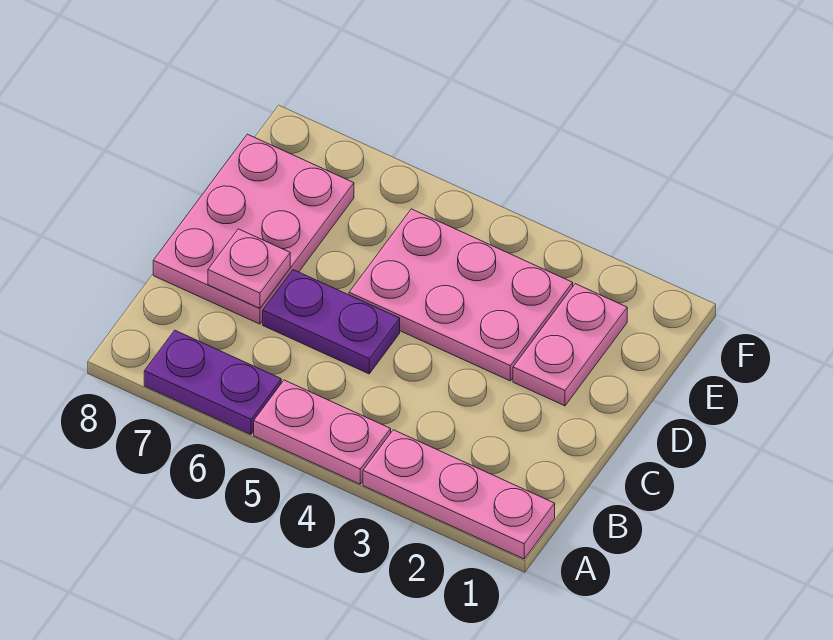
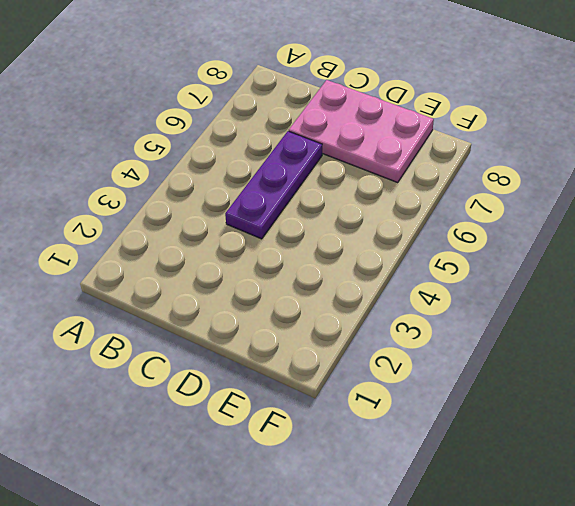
purple plate C4:C6 level 1 -> purple plate C5:C6 level 1
none -> pink plate A1:A3 level 1
none -> pink plate A4:A5 level 1

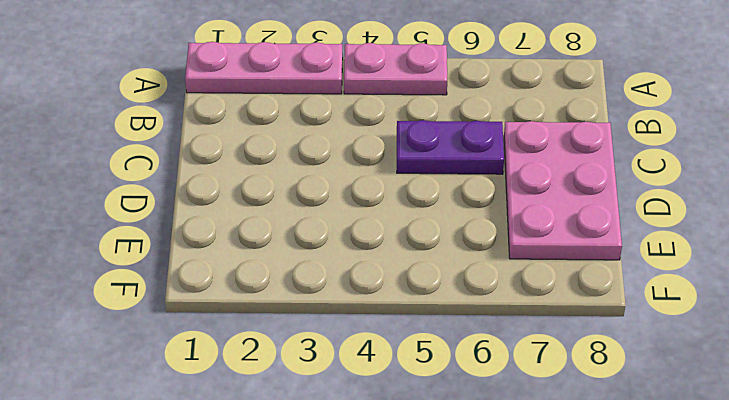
none -> purple plate A6:A7 level 1
none -> pink plate D2:E2 level 1

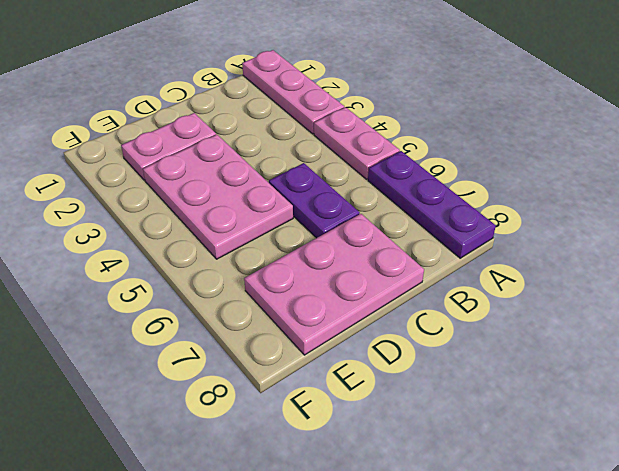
purple plate A6:A8 level 1 -> purple plate A6:A7 level 1
none -> pink plate C7 level 2

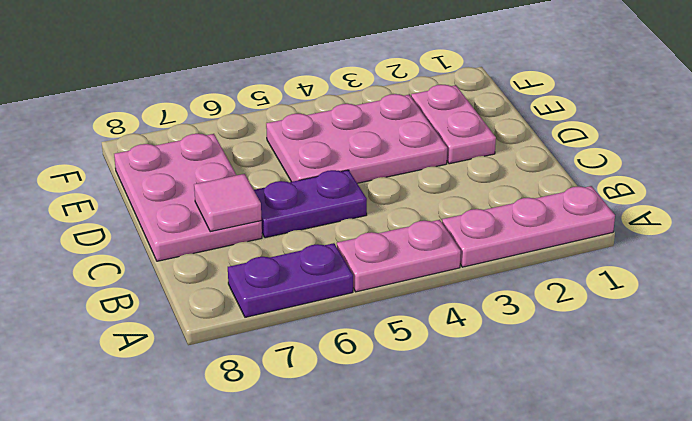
pink tile C7 level 2 -> pink plate C7 level 2

